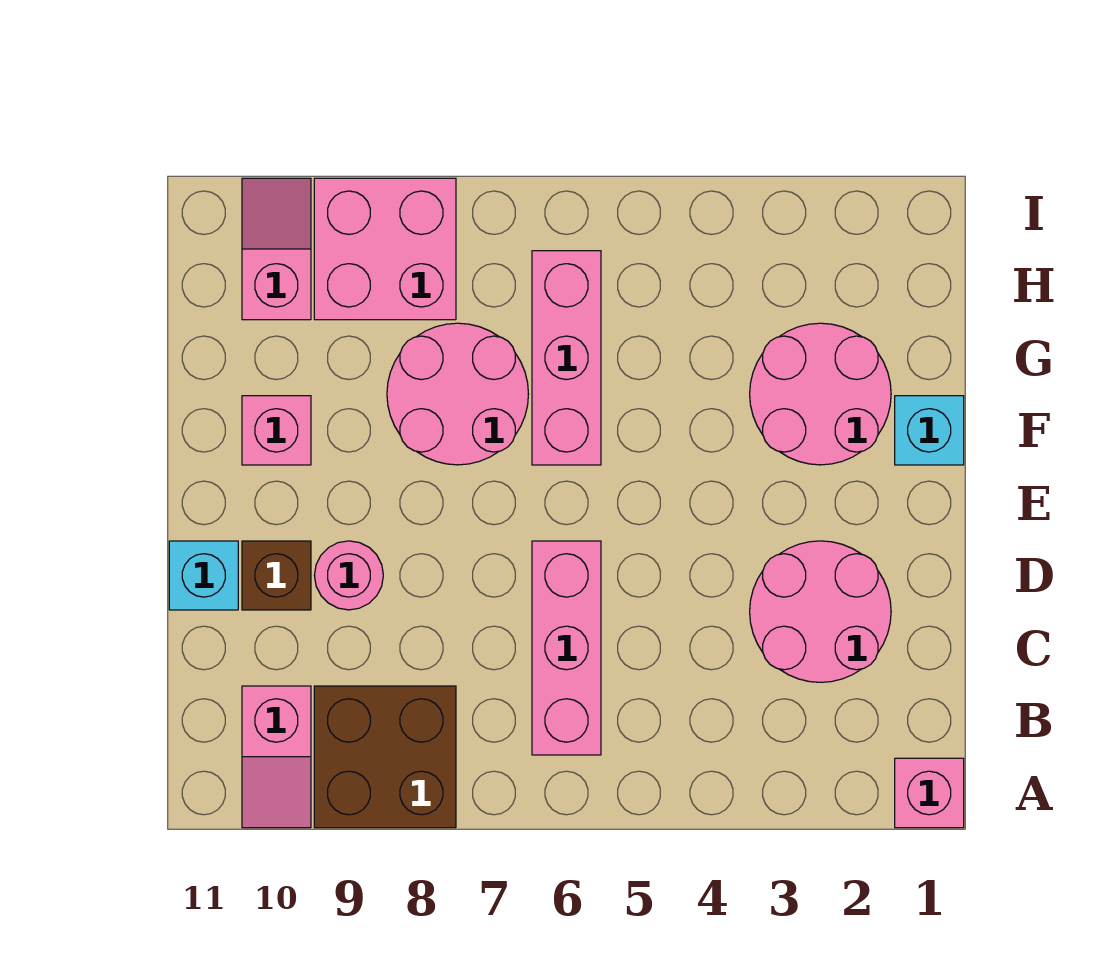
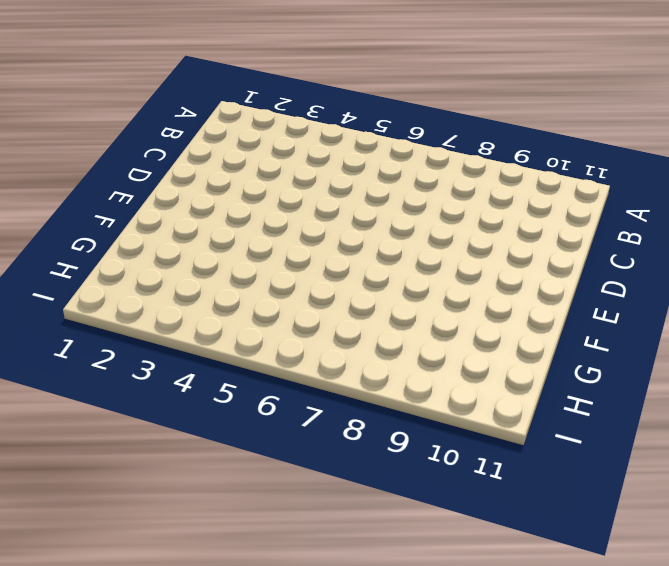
none -> pink brick A1 level 1
none -> brown brick A8:B9 level 1
none -> pink slope A10:B10 level 1 top B

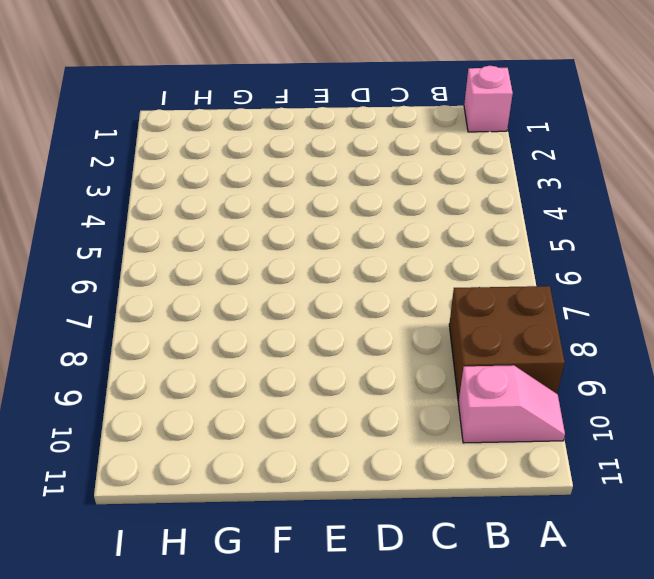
none -> pink brick B6:D6 level 1
none -> pink round brick C2:D3 level 1
none -> pink round brick D9 level 1

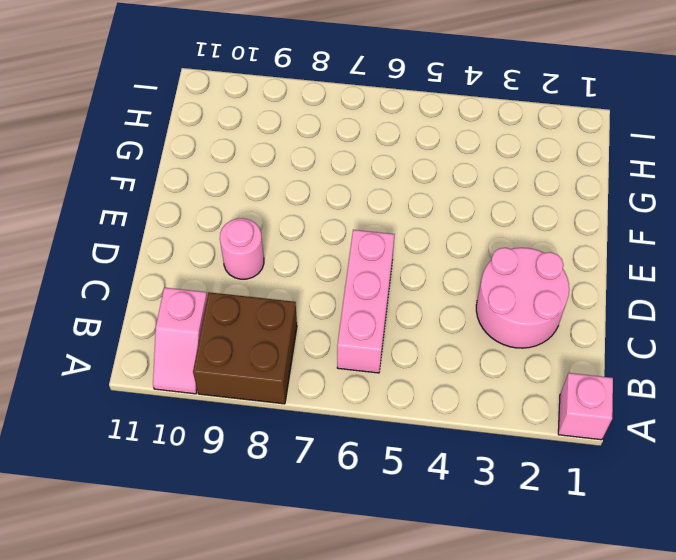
none -> brown brick D10 level 1
none -> cyan brick D11 level 1
none -> cyan brick F1 level 1

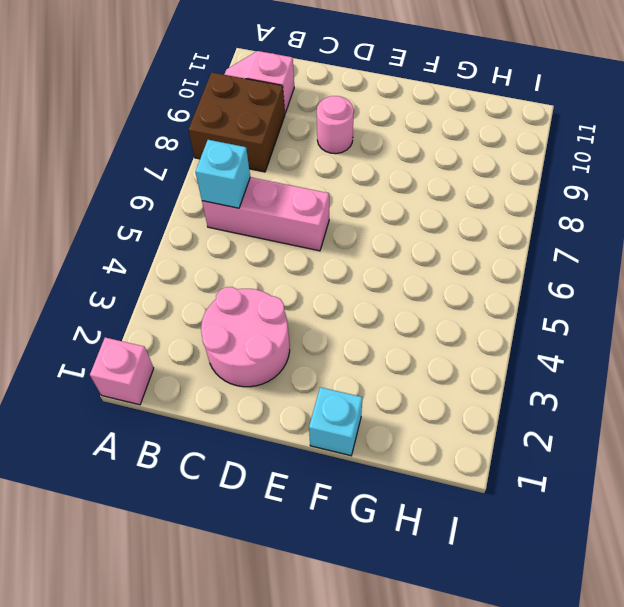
cyan brick B6 level 2 -> cyan brick D11 level 1
none -> brown brick D10 level 1
none -> pink round brick F2:G3 level 1
none -> pink brick F6:H6 level 1

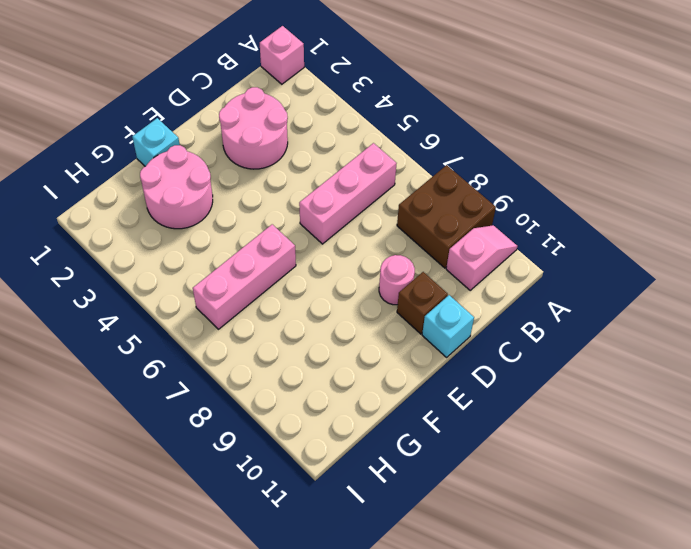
none -> pink round brick F7:G8 level 1
none -> pink brick F10 level 1
none -> pink brick H8:I9 level 1

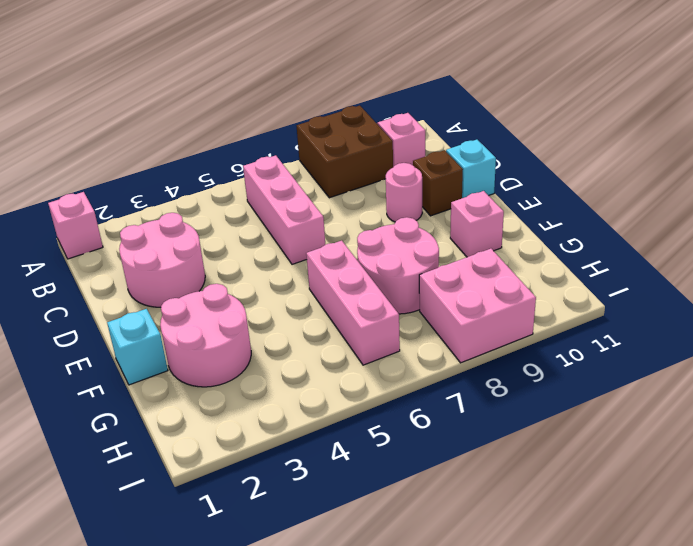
none -> pink slope H10:I10 level 1 top H

